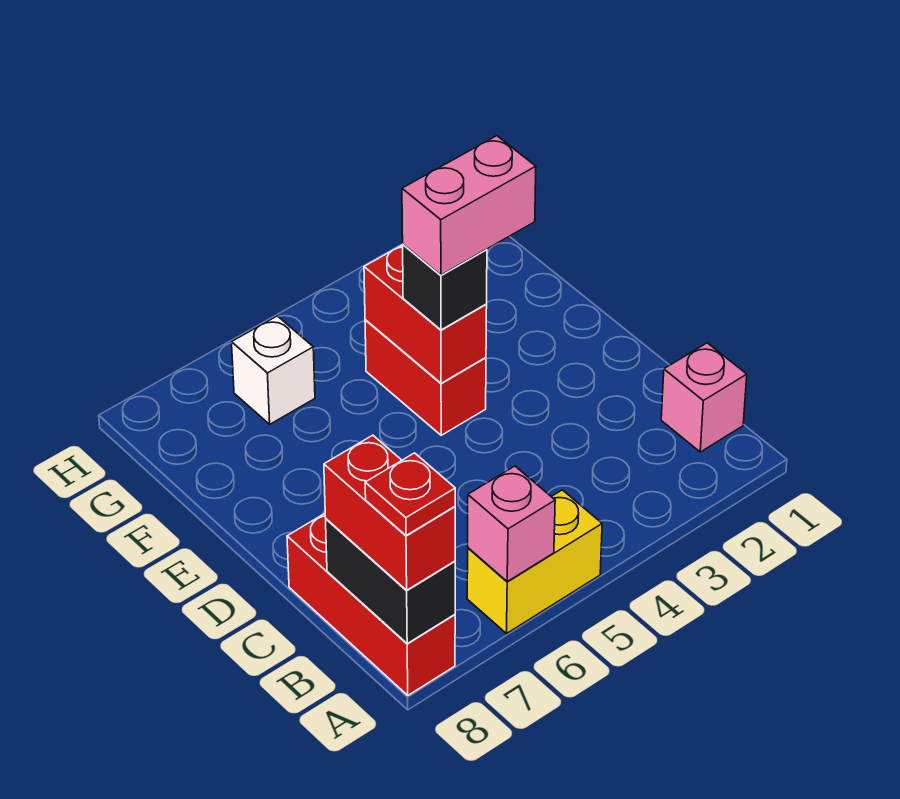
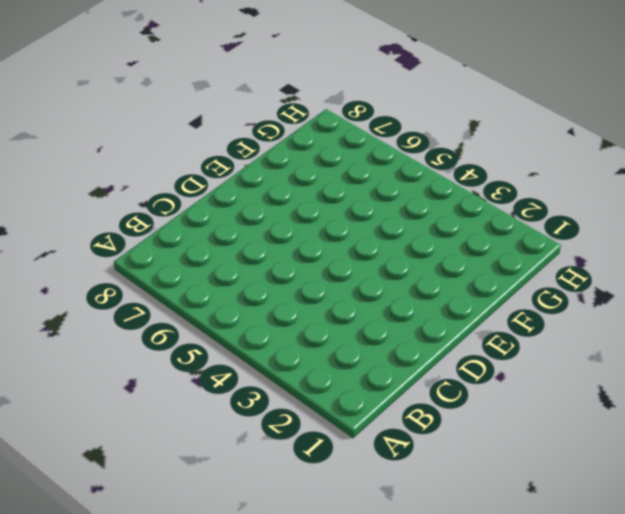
none -> yellow brick A5:A6 level 1
none -> red brick A8:C8 level 1
none -> pink brick B1 level 1

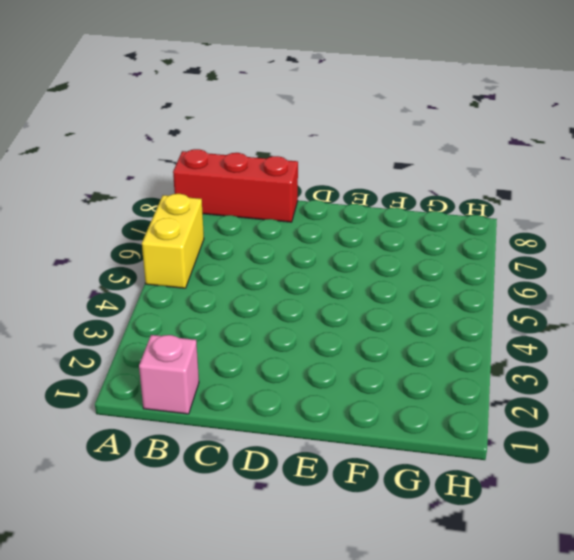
none -> red brick E4:F4 level 1
none -> white brick G6 level 1
none -> pink brick A6 level 2

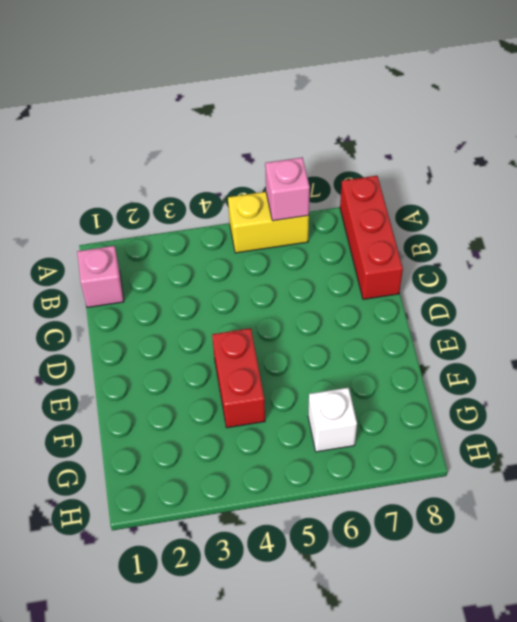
none -> black brick A8:B8 level 2
none -> red brick E4:F4 level 2
none -> red brick A8:B8 level 3

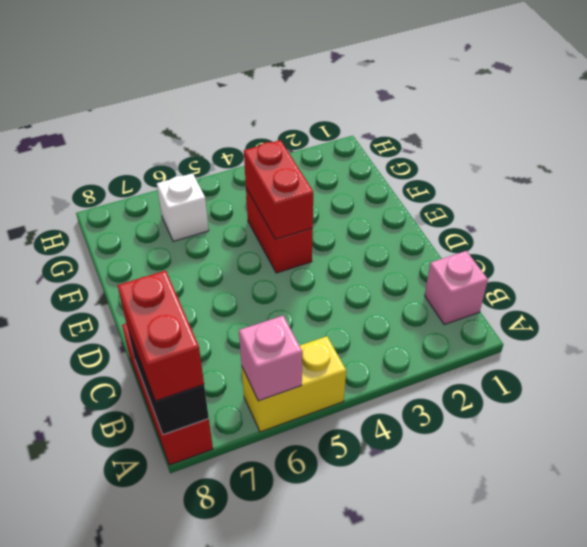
none -> black brick E4 level 3
none -> red plate A8 level 4
none -> pink brick E3:E4 level 4

